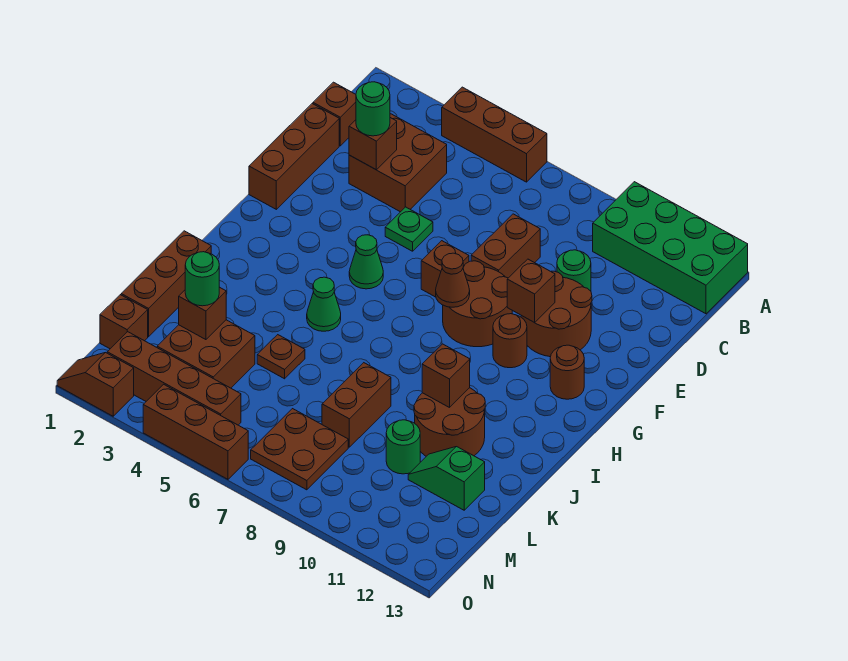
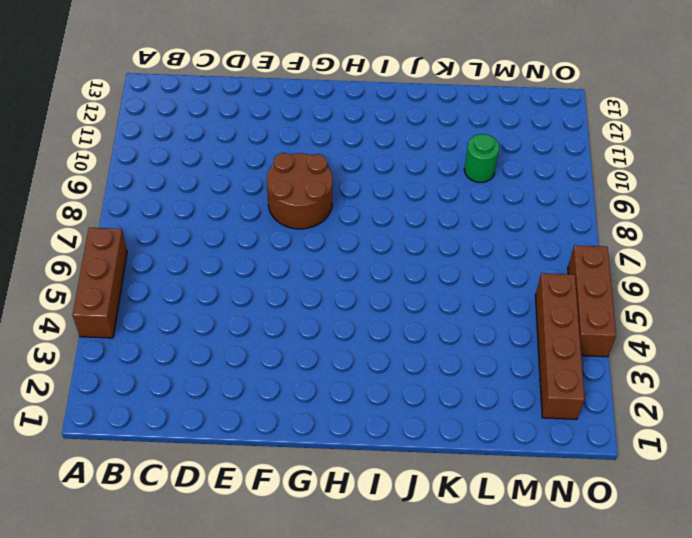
none -> green brick A10:B13 level 1
none -> brown brick C1 level 1
none -> brown brick C3:D4 level 1
none -> brown brick D1:F1 level 1

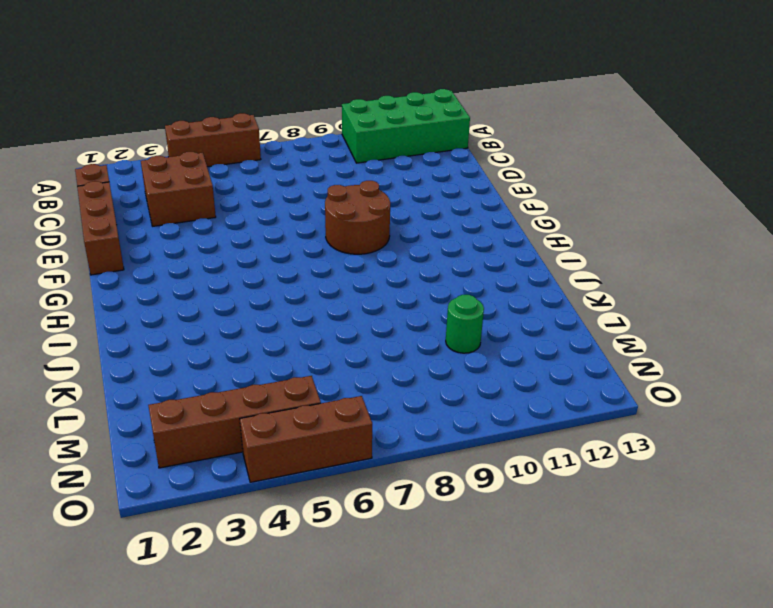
none -> brown brick D8:E8 level 1
none -> green round brick D10 level 1
none -> green plate E5 level 1
none -> brown round brick E10:F11 level 1

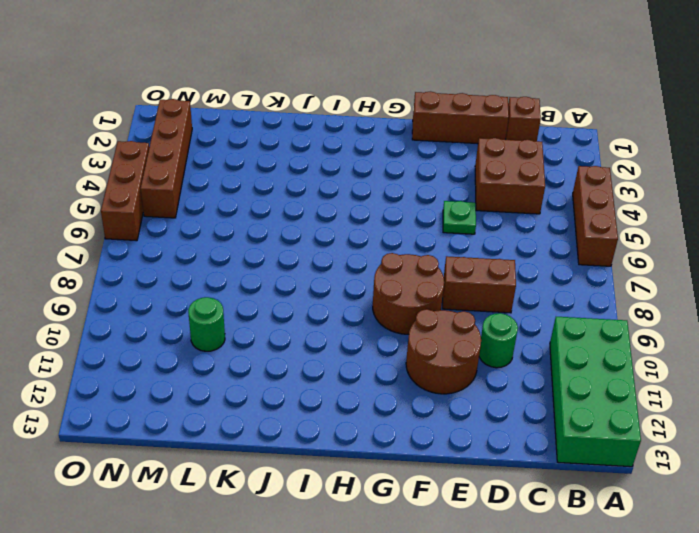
none -> brown brick F7 level 1
none -> green cone G5 level 1
none -> brown round brick G10 level 1
none -> brown round brick G12 level 1

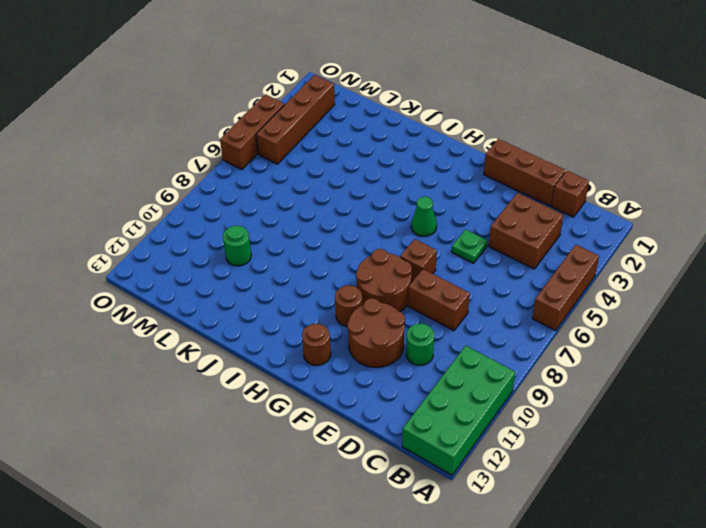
none -> green cone I5 level 1
none -> brown brick J1:L1 level 1
none -> brown round brick J10:K11 level 1
none -> brown plate K5 level 1

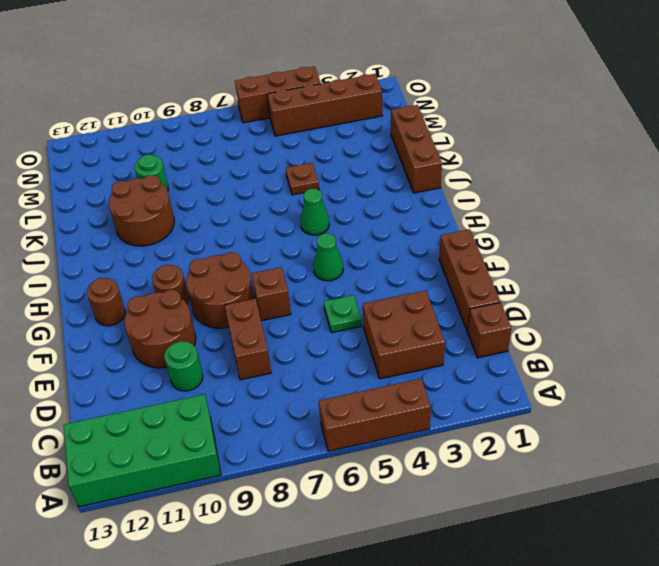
none -> brown brick K8:L8 level 1
none -> brown brick L3:M4 level 1
none -> green slope L11:L12 level 1 top 12
none -> brown brick M1 level 1

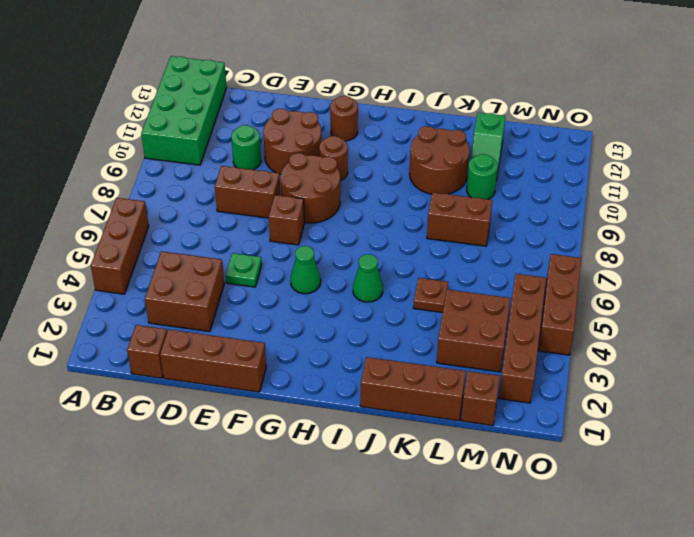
none -> brown plate M7:N8 level 1
none -> brown slope O1:O2 level 1 top 2
none -> brown brick D3 level 2
none -> brown brick F10 level 2

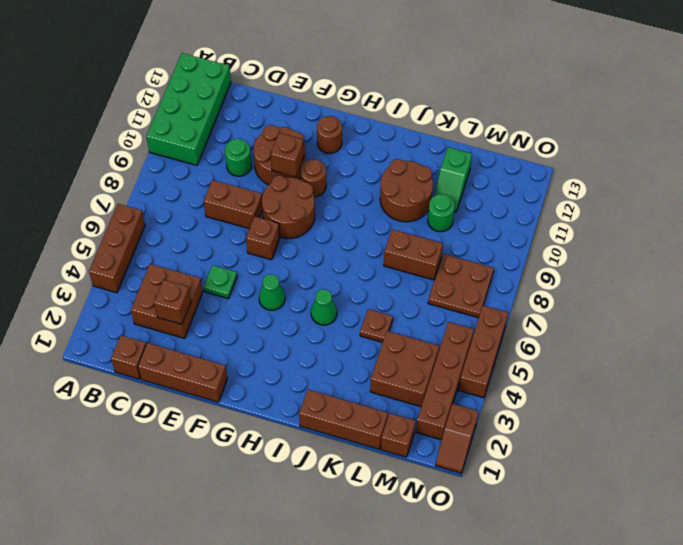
none -> brown cone G8 level 2
none -> brown brick J10 level 2
none -> brown brick L3 level 2
none -> green round brick D3 level 3

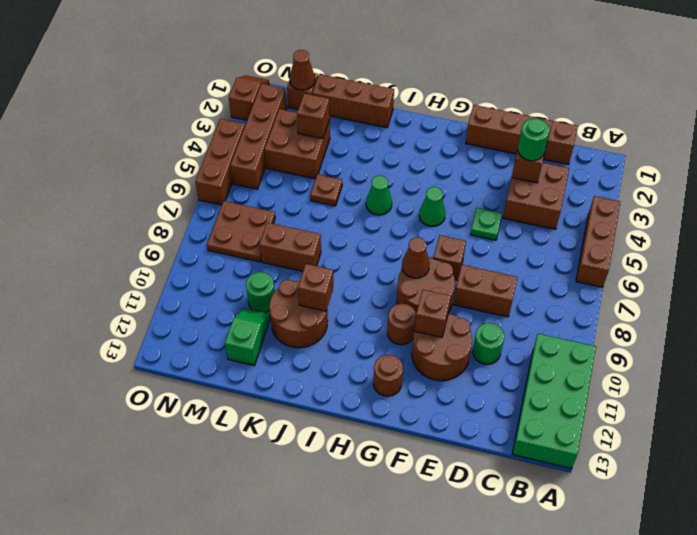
brown cone M1 level 2 -> none
none -> green round brick L3 level 3

